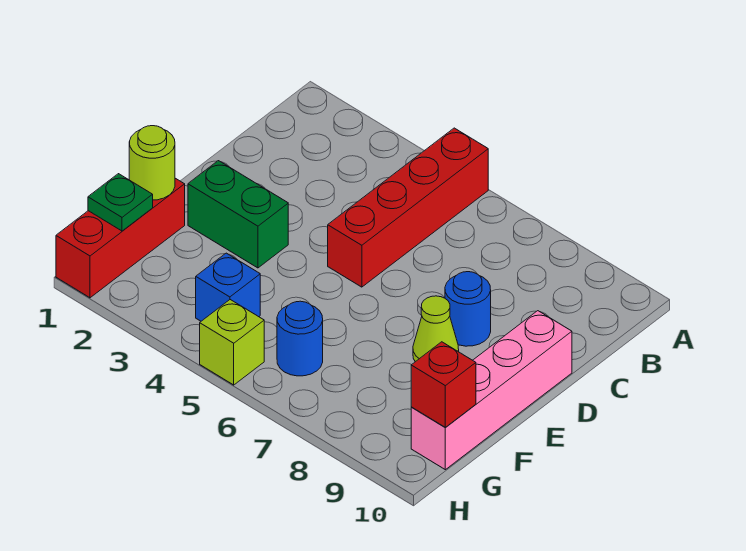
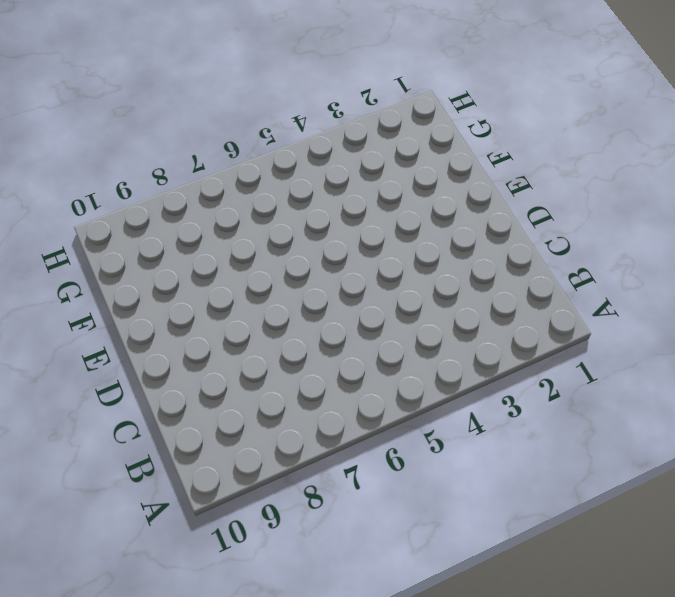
none -> red brick A5:D5 level 1
none -> blue round brick D8 level 1
none -> pink brick D10:G10 level 1

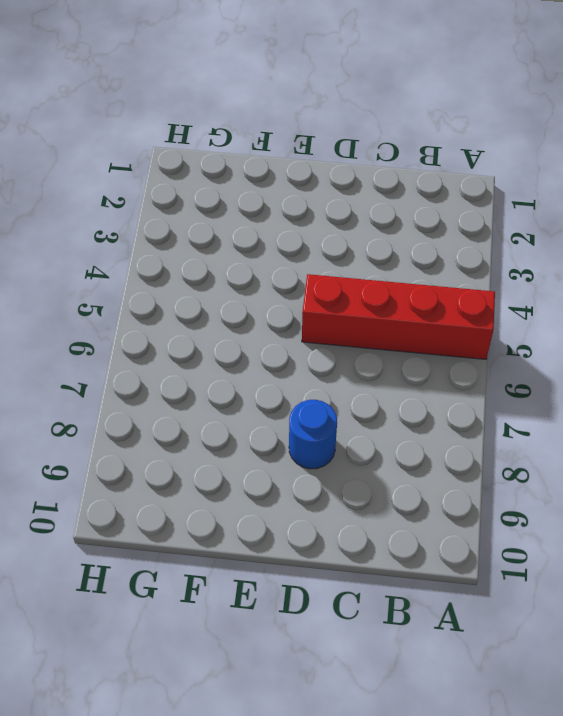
none -> pink brick D10:G10 level 1
none -> green brick E2:E3 level 1
none -> lime cone E8 level 1

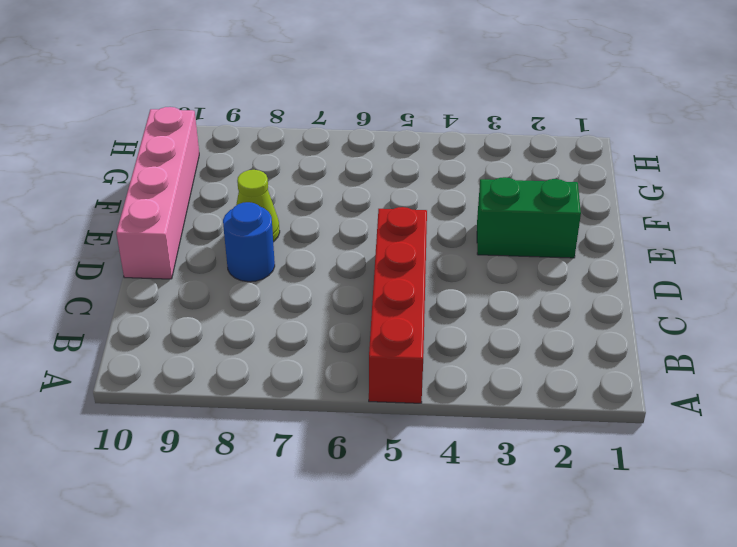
none -> red brick F1:H1 level 1
none -> blue brick G4 level 1
none -> blue round brick G6 level 1

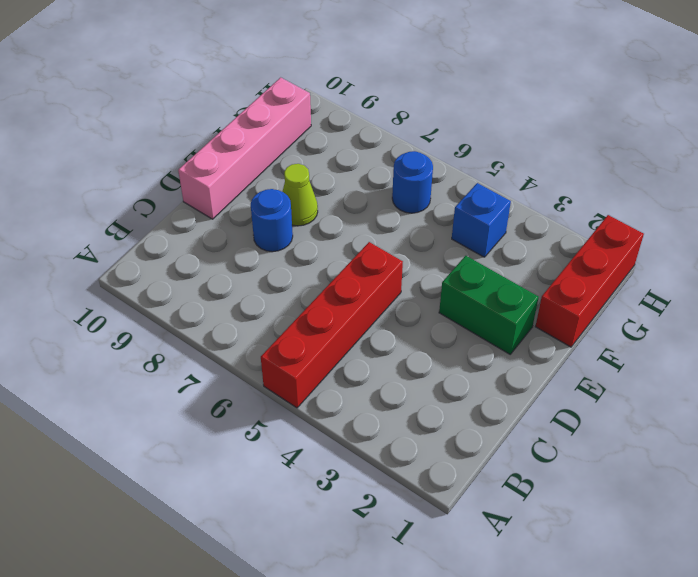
none -> lime brick H5 level 1
none -> lime round brick F1 level 2
none -> green plate G1 level 2

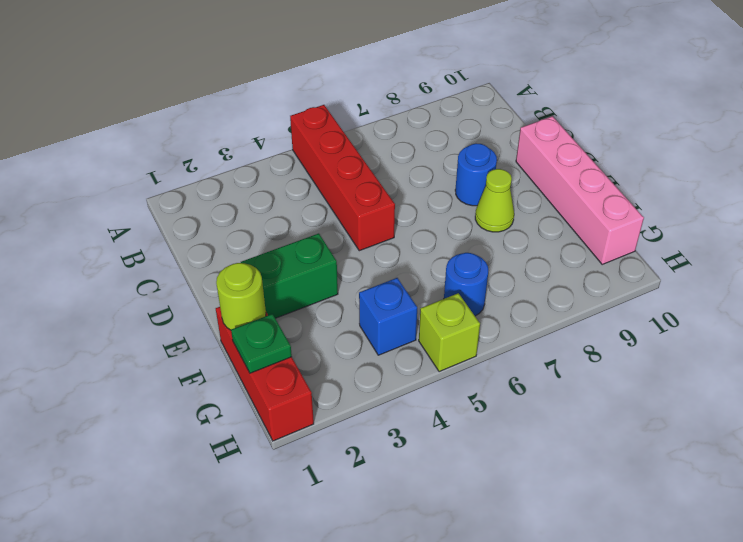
none -> red brick G10 level 2

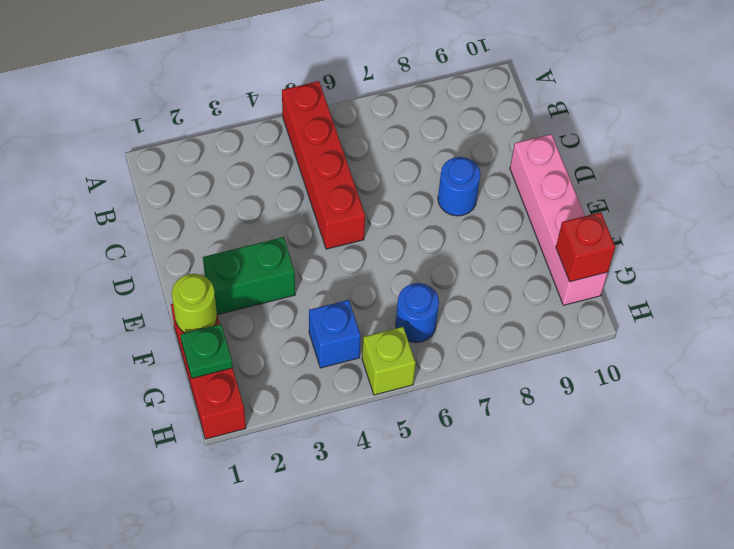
none -> lime cone E8 level 1

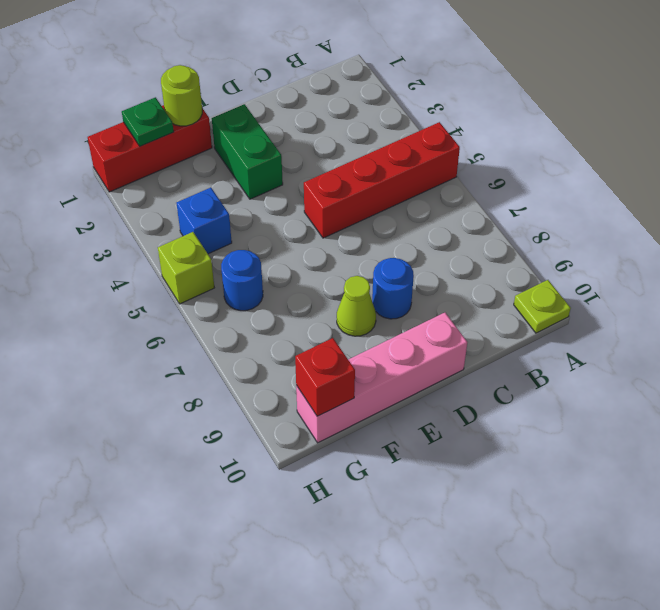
lime plate A10 level 1 -> none

